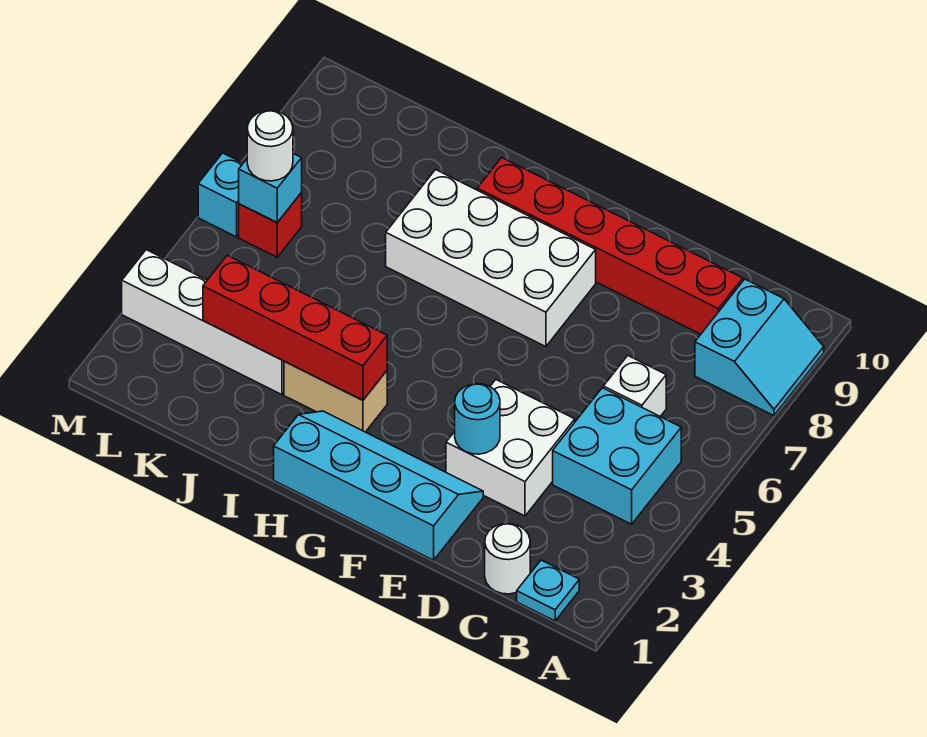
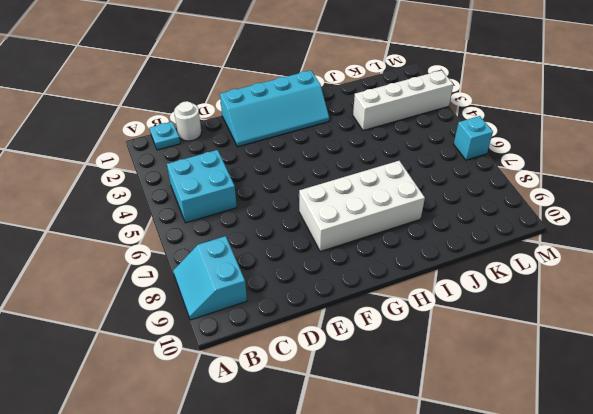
none -> white brick C6 level 1
none -> red brick C9:H9 level 1
none -> white brick D3:E4 level 1

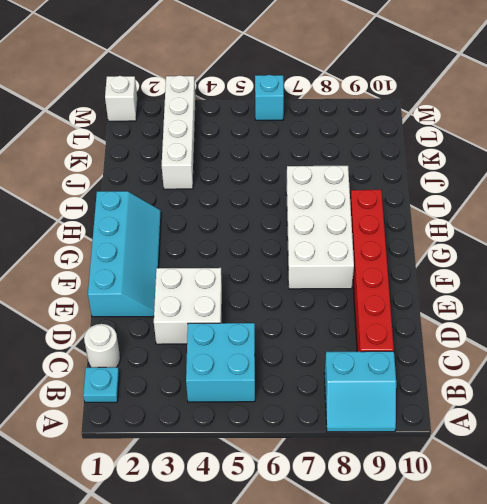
white brick M1 level 1 -> white brick C6 level 1
none -> tan brick H3:I3 level 1
none -> red brick L6 level 1
none -> cyan round brick E3 level 2

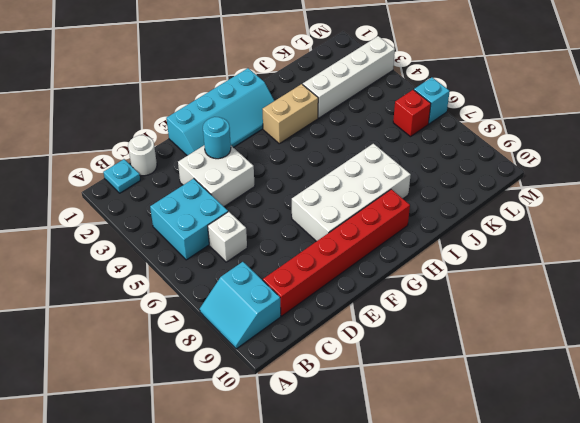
none -> red brick H3:K3 level 2
none -> cyan brick L6 level 2
none -> white round brick L6 level 3

